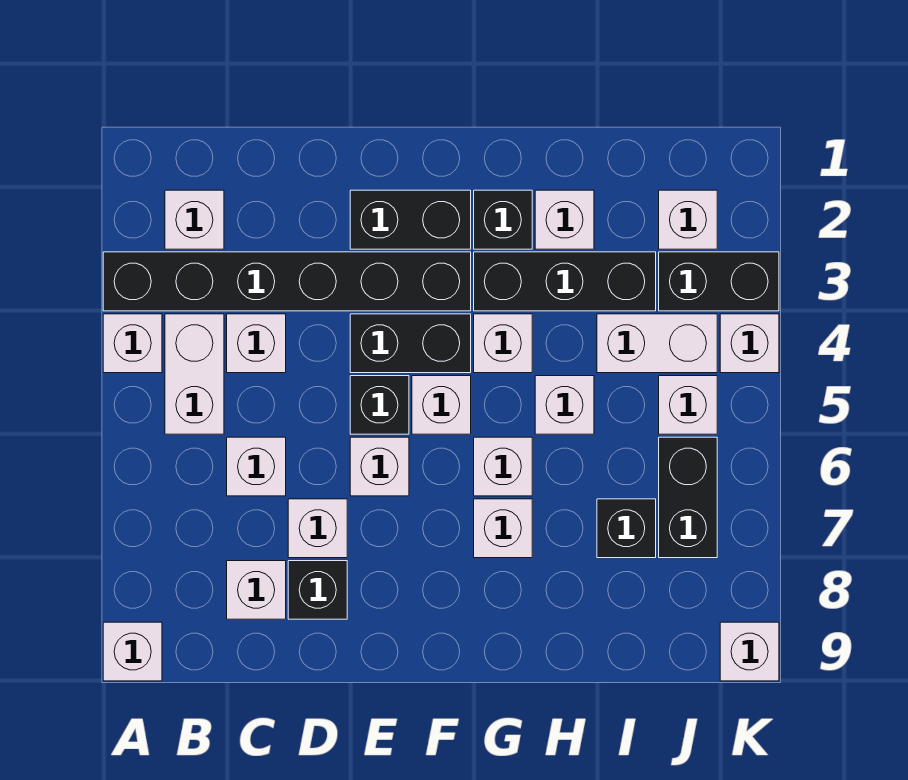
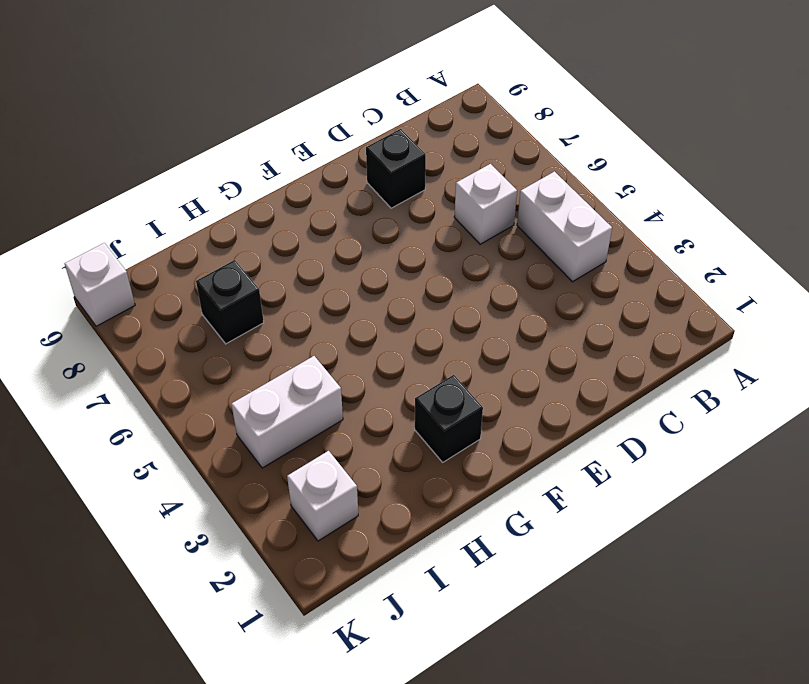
none -> black brick A3:F3 level 1
none -> white brick A4 level 1
none -> white brick A9 level 1
none -> white brick B2 level 1

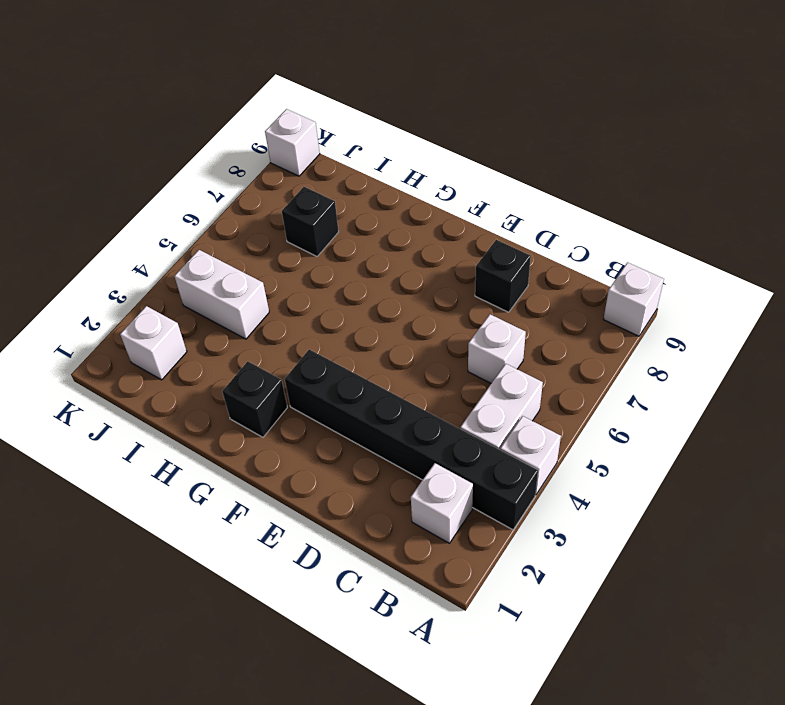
none -> white brick C4 level 1
none -> white brick C8 level 1
none -> white brick D7 level 1
none -> black brick E2:F2 level 1

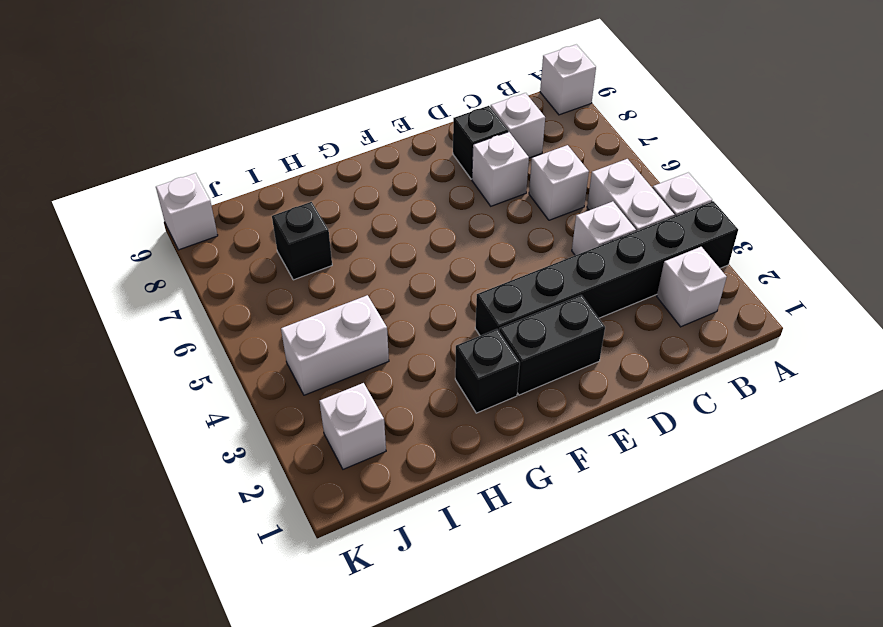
none -> black brick E4:F4 level 1
none -> black brick E5 level 1
none -> white brick E6 level 1
none -> white brick F5 level 1

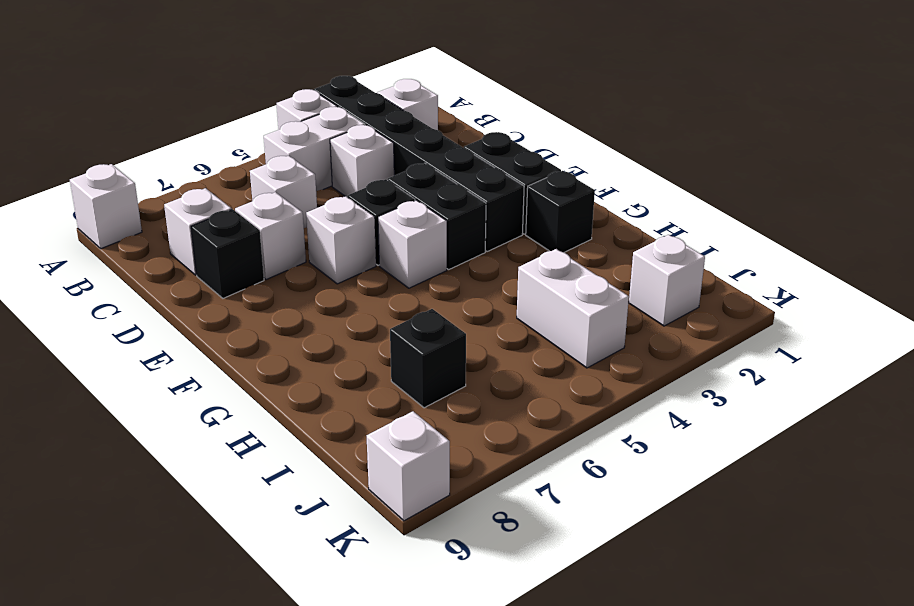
none -> black brick G3:I3 level 1
none -> white brick G4 level 1
none -> white brick G6 level 1
none -> white brick G7 level 1

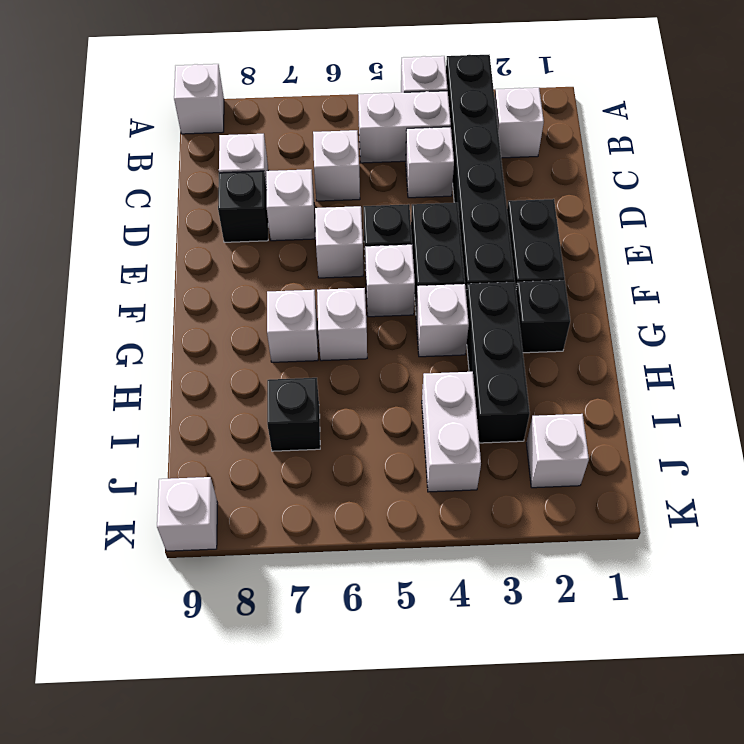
none -> white brick H2 level 1
none -> white brick H5 level 1
none -> black brick J3:K3 level 1
none -> white brick J5 level 1

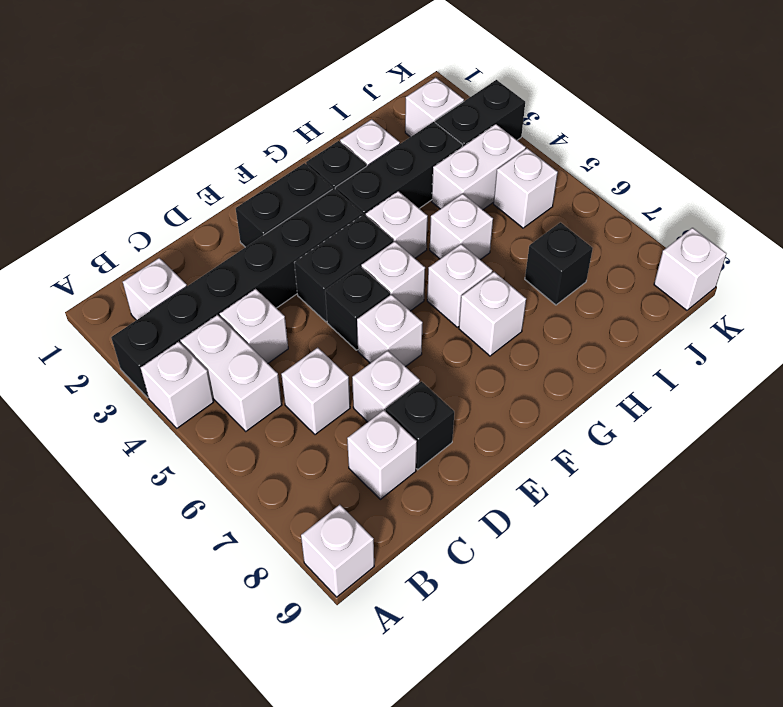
none -> black brick J6:J7 level 1
none -> white brick K4 level 1

